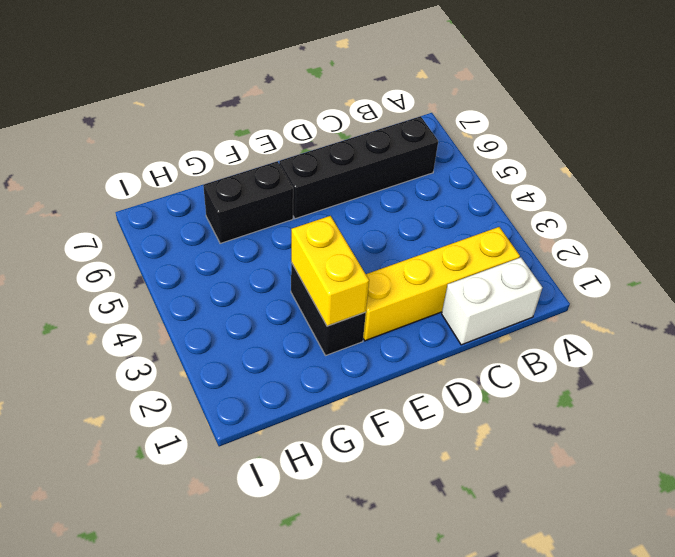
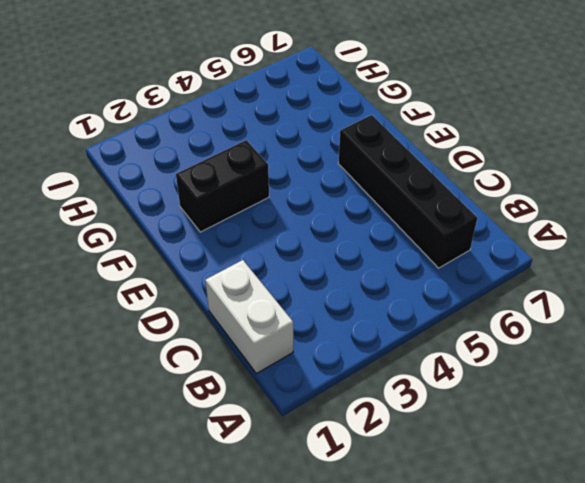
none -> yellow brick B2:E2 level 1
none -> black brick F6:G6 level 1

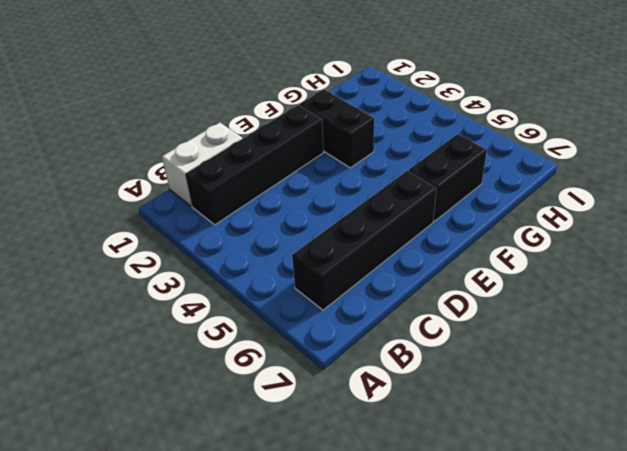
black brick B2:E2 level 1 -> yellow brick B2:E2 level 1
none -> yellow brick F2:F3 level 2

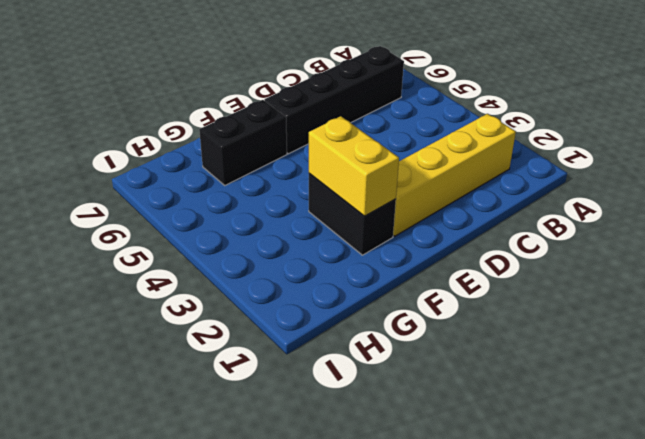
none -> white brick B1:C1 level 1

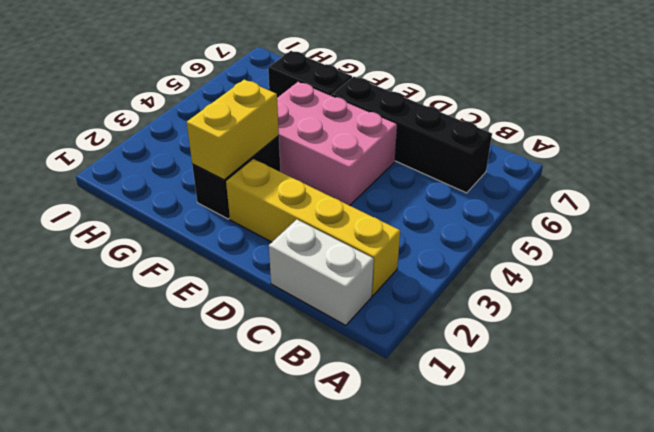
pink brick D4:F5 level 1 -> none

